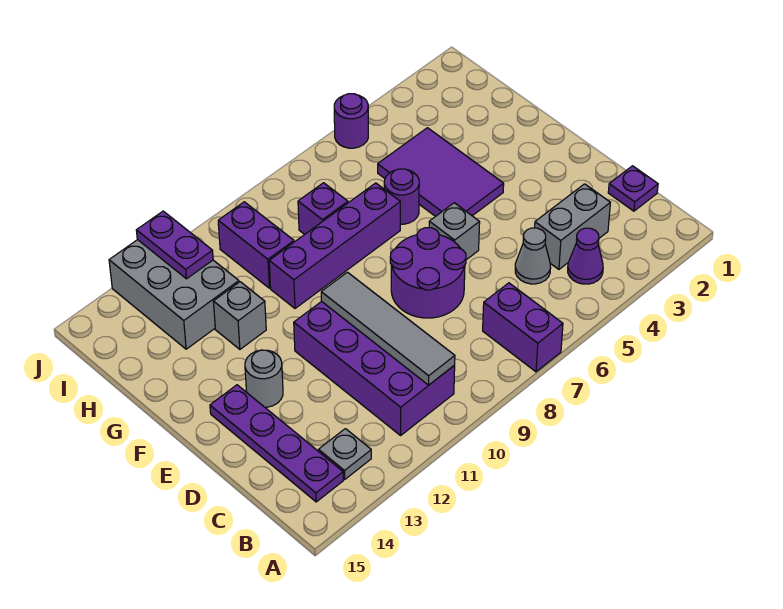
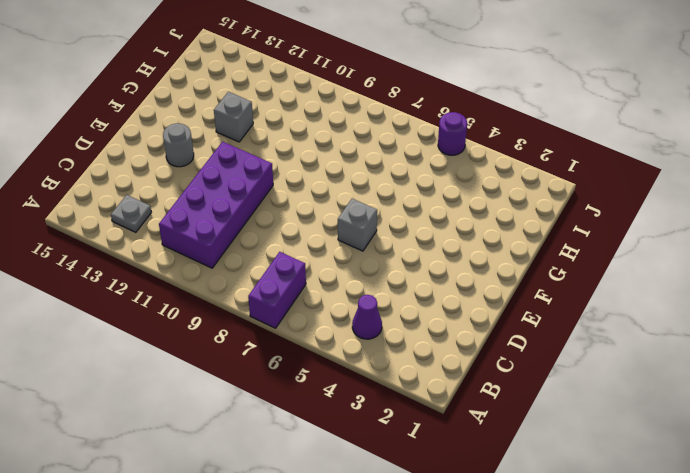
none -> purple plate B14:E14 level 1
none -> purple plate C1 level 1
none -> grey brick C3:C4 level 1

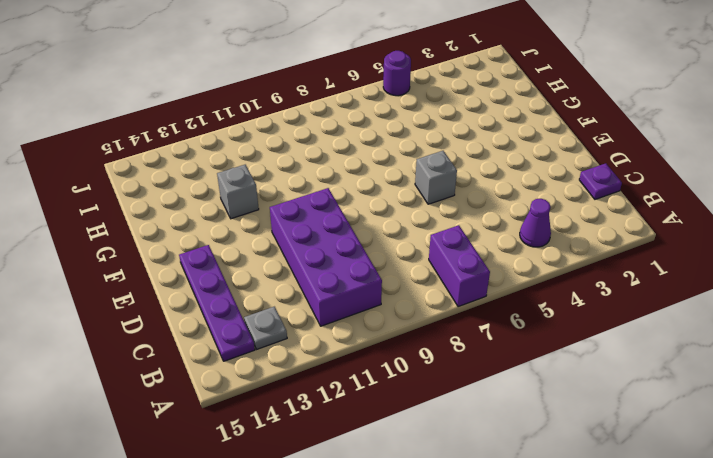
none -> grey brick C3:C4 level 1
none -> grey cone C5 level 1
none -> purple round brick D7:E8 level 1

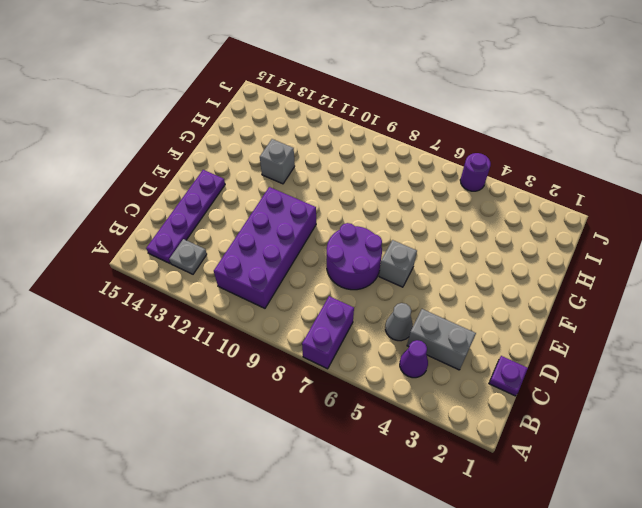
none -> grey round brick E13 level 1
none -> purple tile F4:H5 level 1
none -> purple round brick G6 level 1

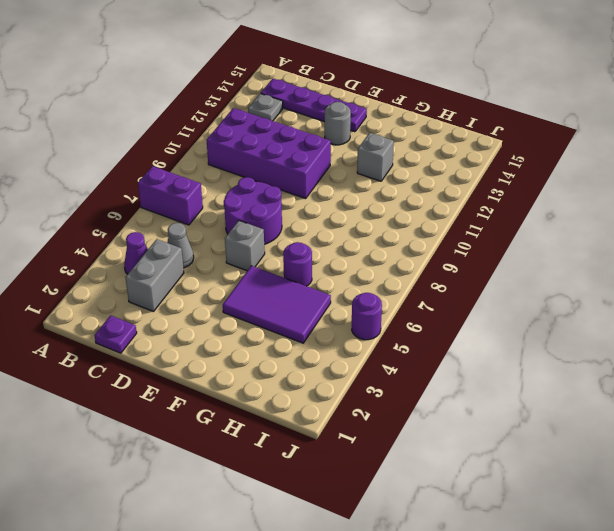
none -> purple brick G7:G10 level 1
none -> purple brick H8 level 1
none -> purple brick H10:I10 level 1

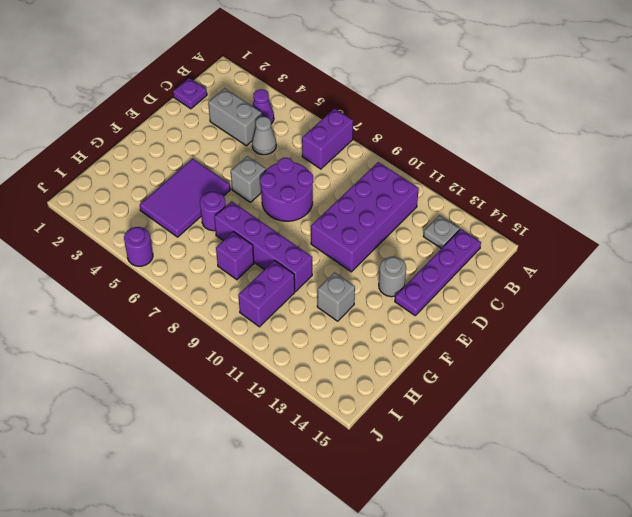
none -> grey brick H12:J13 level 1
none -> grey tile B10:E10 level 2
none -> purple plate I12:J12 level 2

